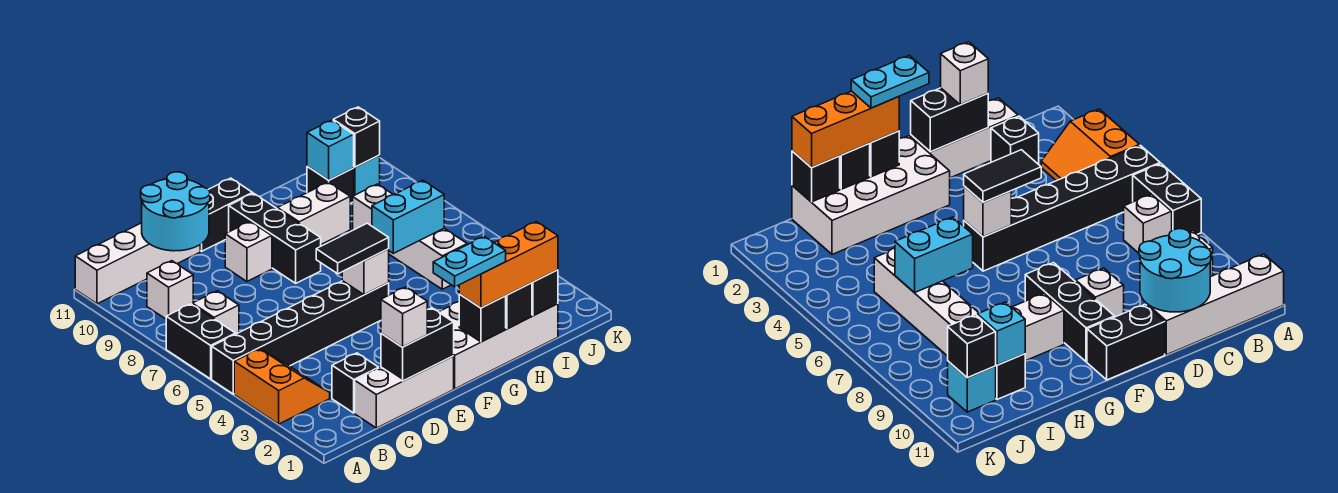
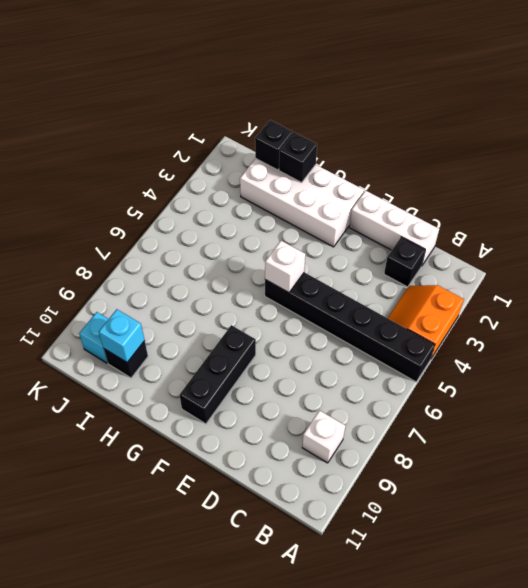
none -> black brick A6:A7 level 1
none -> white brick A11:D11 level 1
none -> white brick B7 level 1

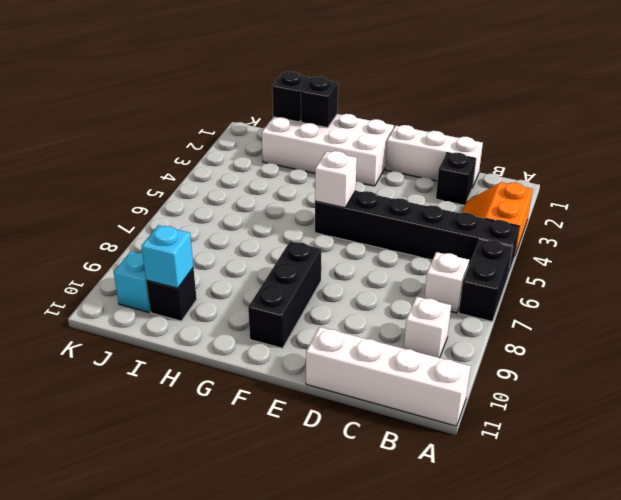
none -> white brick E9 level 1
none -> black brick E11:F11 level 1
none -> white brick G9:H9 level 1

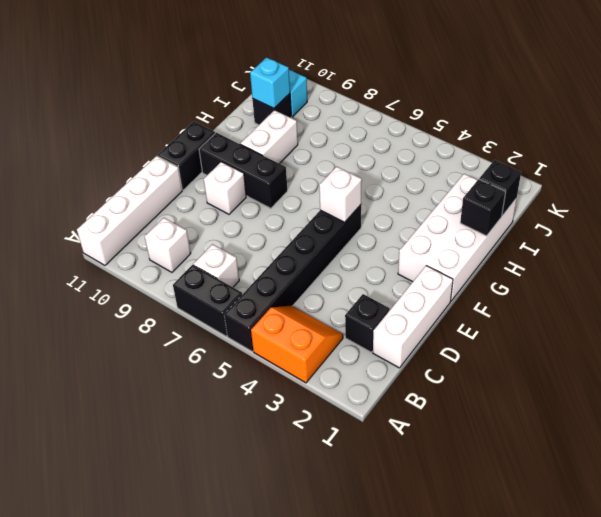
none -> white brick I5:I8 level 1
none -> cyan round brick C10:D11 level 2
none -> black brick D1:E1 level 2

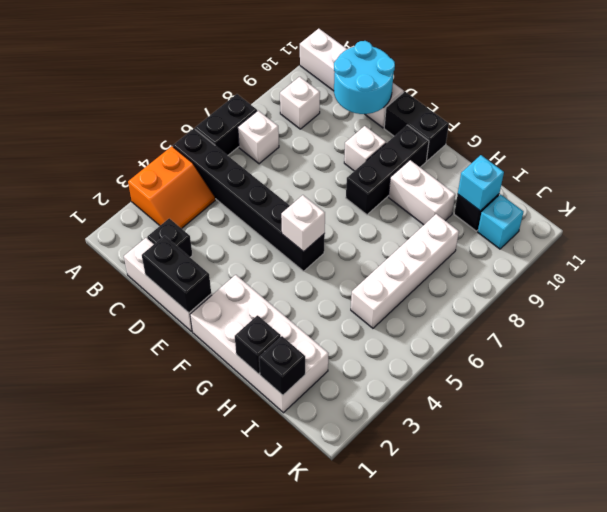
none -> black brick G1 level 2
none -> cyan brick H6:I6 level 2
none -> black brick J10 level 2

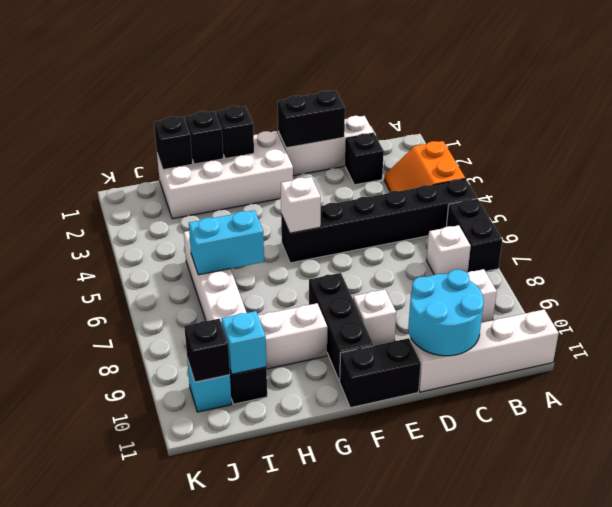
none -> white brick D1 level 3
none -> black tile E5:F5 level 3
none -> orange brick G1:I1 level 3

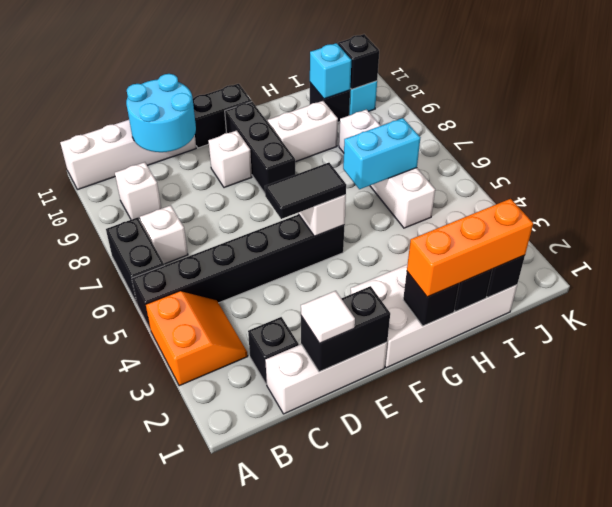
white tile D1 level 3 -> white brick D1 level 3
none -> cyan plate F1:G1 level 4

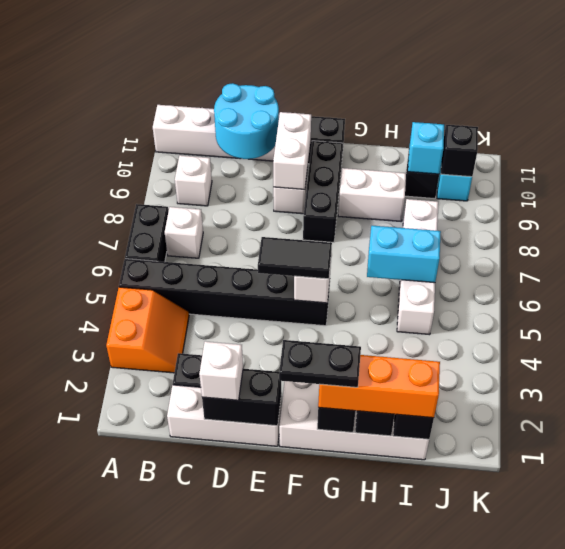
white brick E9:E10 level 2 -> none
black plate F1:G1 level 4 -> cyan plate F1:G1 level 4

